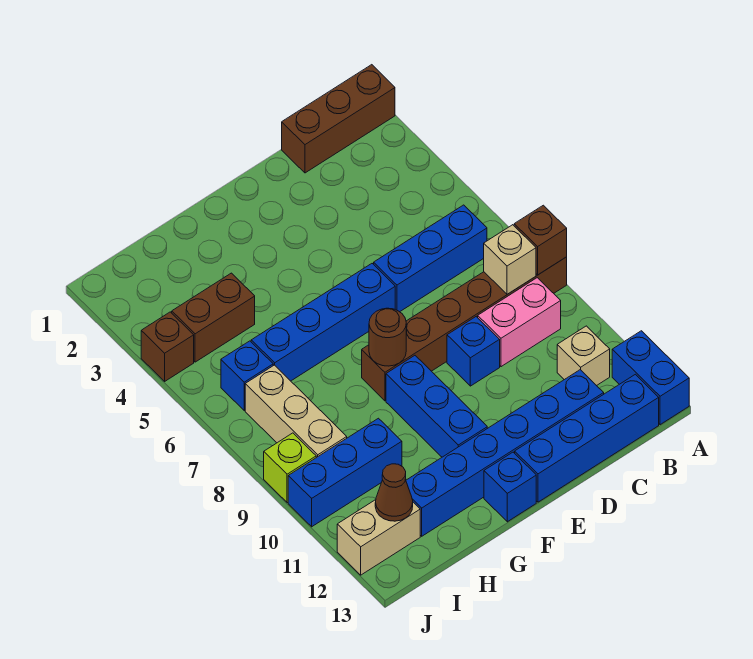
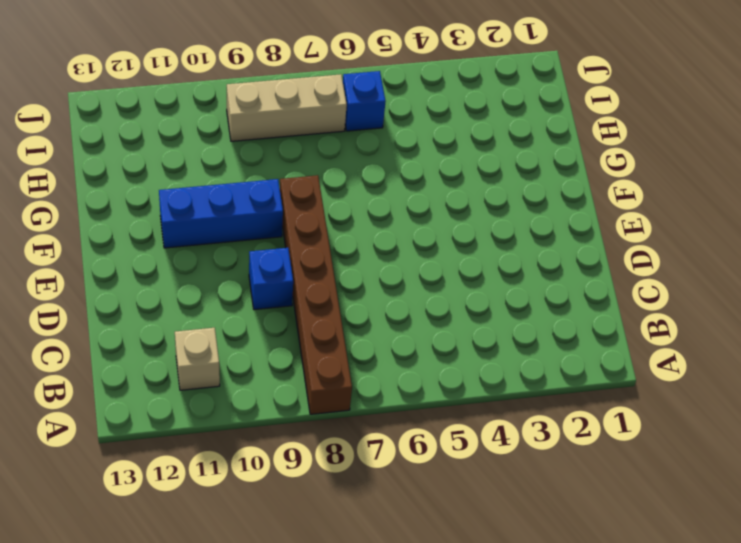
none -> brown brick A1:C1 level 1
none -> blue brick A12:A13 level 1
none -> blue brick B6:D6 level 1

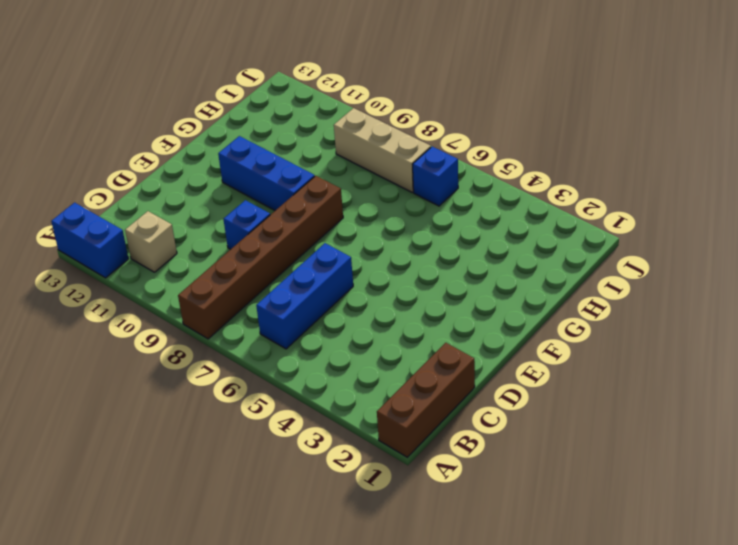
none -> pink brick B9:C9 level 1
none -> blue brick B13:E13 level 1
none -> blue brick C12:H12 level 1

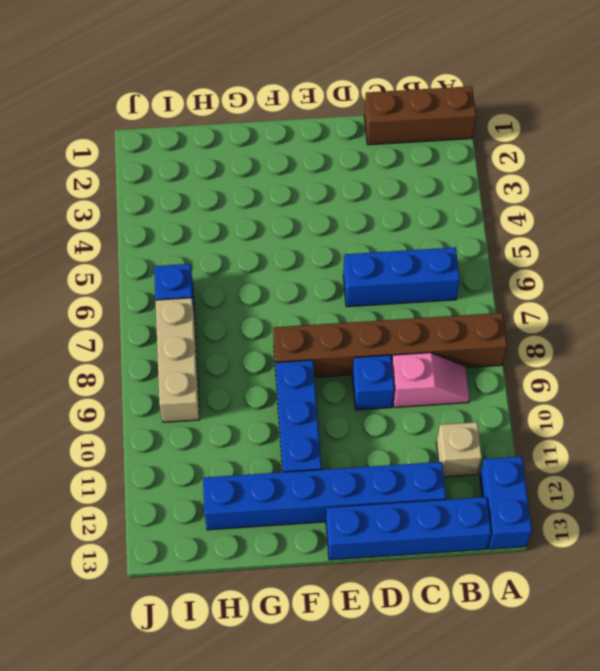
pink slope B9:C9 level 1 top C -> pink brick B9:C9 level 1
none -> blue brick E6:H6 level 1
none -> blue brick F13 level 1
none -> brown brick H4:I4 level 1

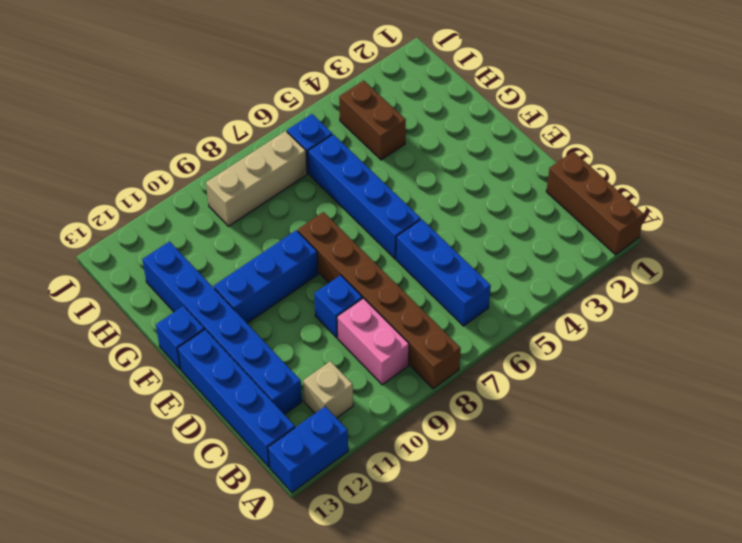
none -> blue brick H10:J10 level 1
none -> tan brick I12:J12 level 1
none -> brown brick J4 level 1

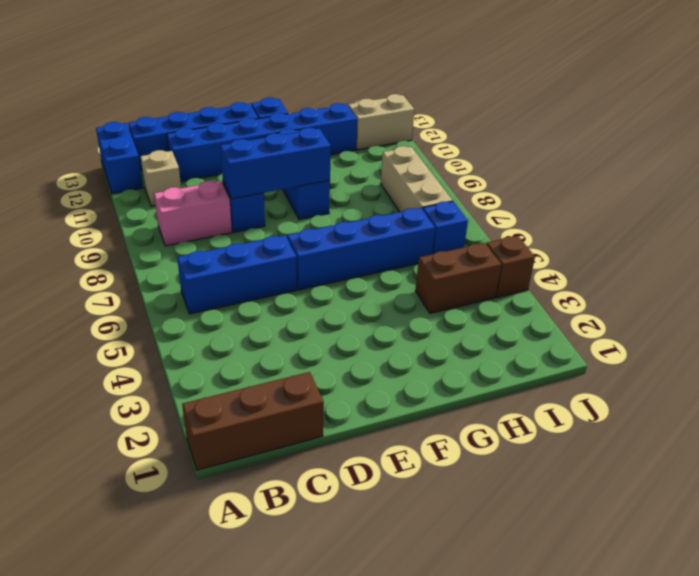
blue brick D9:F9 level 2 -> blue brick H10:J10 level 1
none -> brown brick A8:F8 level 1
none -> lime brick J9 level 1
none -> brown brick A8 level 2

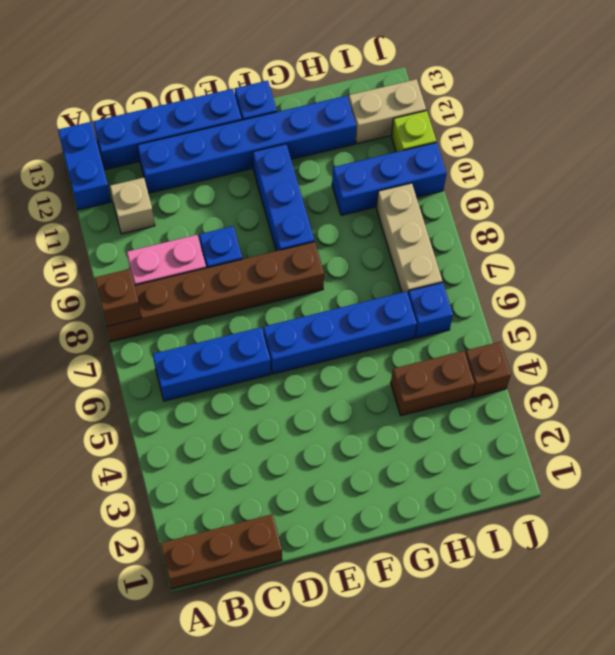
lime brick J11 level 1 -> lime brick J9 level 1
none -> tan brick B8 level 2
none -> brown round brick F8 level 2
none -> brown cone I12 level 2

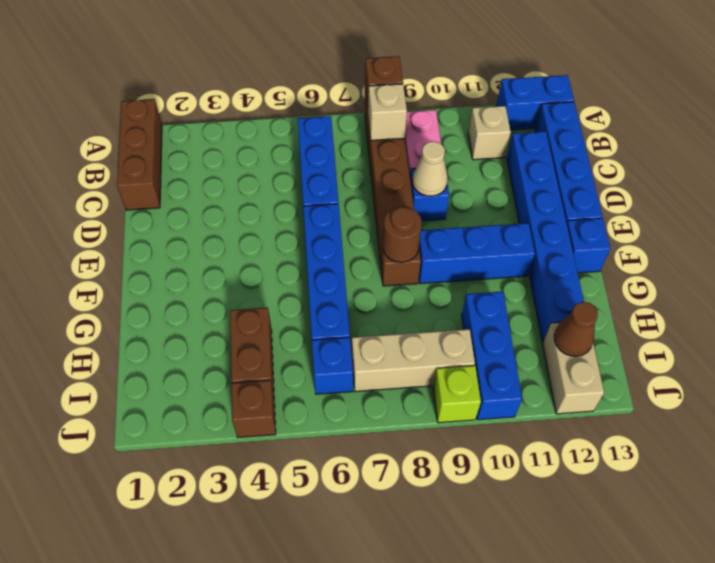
tan cone D9 level 2 -> none

